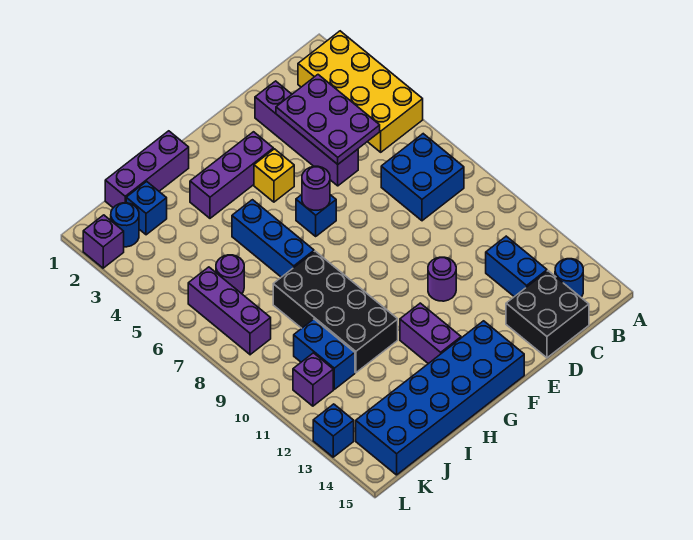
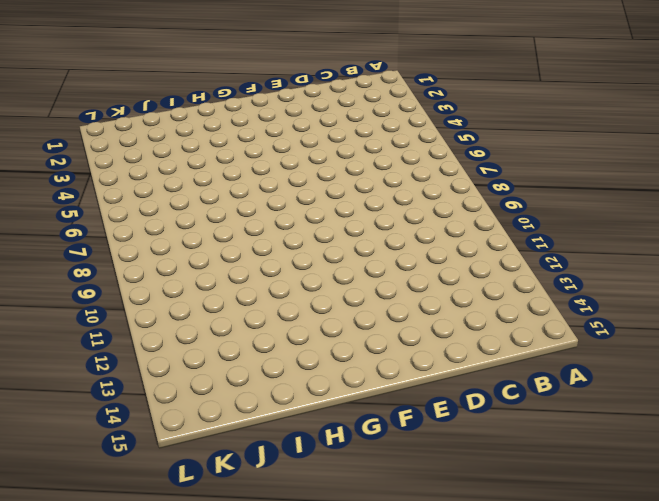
none -> yellow brick A2:B5 level 1
none -> blue brick B7:C8 level 1
none -> blue round brick B14 level 1

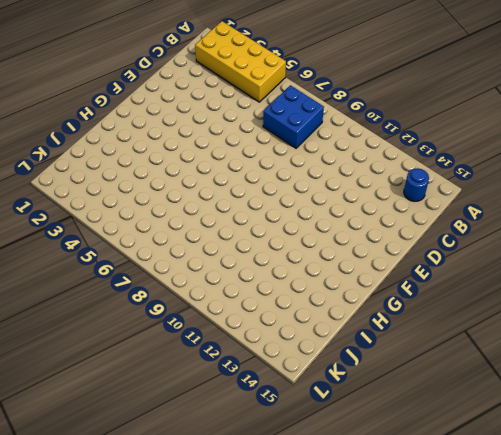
none -> blue brick C12:C13 level 1
none -> black brick C14:D15 level 1
none -> purple brick D2:D5 level 1

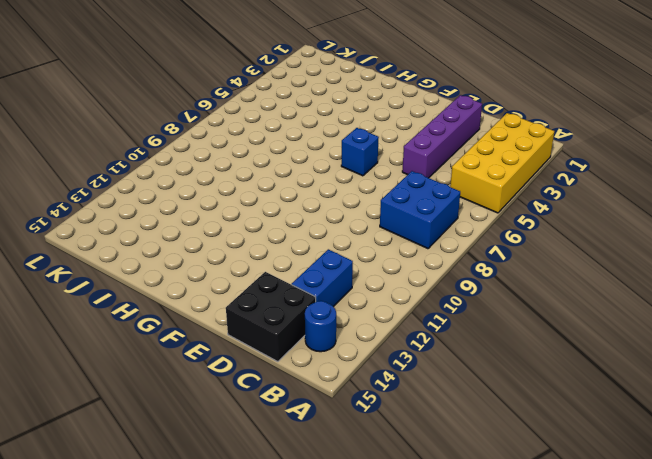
none -> purple round brick E11 level 1
none -> purple brick F3:H3 level 1
none -> yellow brick F4 level 1

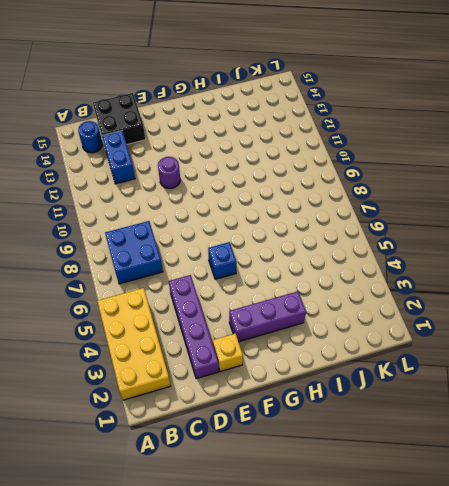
yellow brick E2 level 1 -> yellow brick F4 level 1
none -> blue brick F14:K15 level 1
none -> purple brick G12:G13 level 1
none -> purple brick H1:J1 level 1

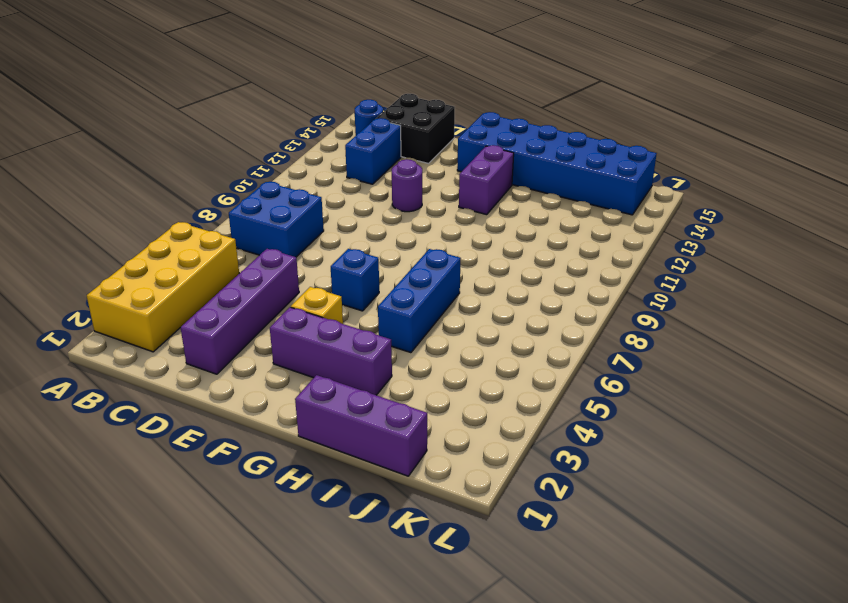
none -> black brick H8:I11 level 1
none -> blue brick J2 level 1
none -> purple round brick J6 level 1

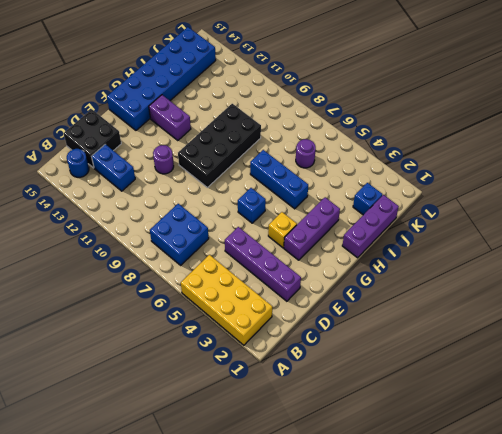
black brick F9:I10 level 1 -> black brick H8:I11 level 1
none -> blue brick J10:J11 level 1
none -> blue round brick K2 level 1
none -> purple brick K6:K8 level 1

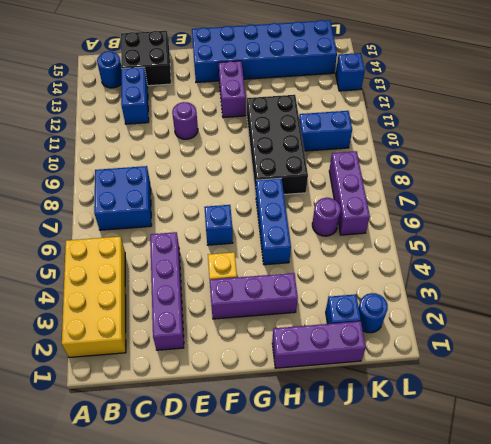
blue brick J10:K10 level 1 -> blue brick J10:J11 level 1
none -> purple brick K11 level 1
none -> purple brick L2 level 1
none -> purple plate C3:D5 level 2

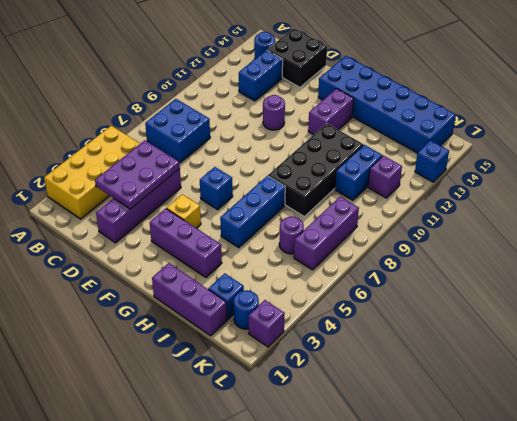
none -> purple round brick F6 level 2

